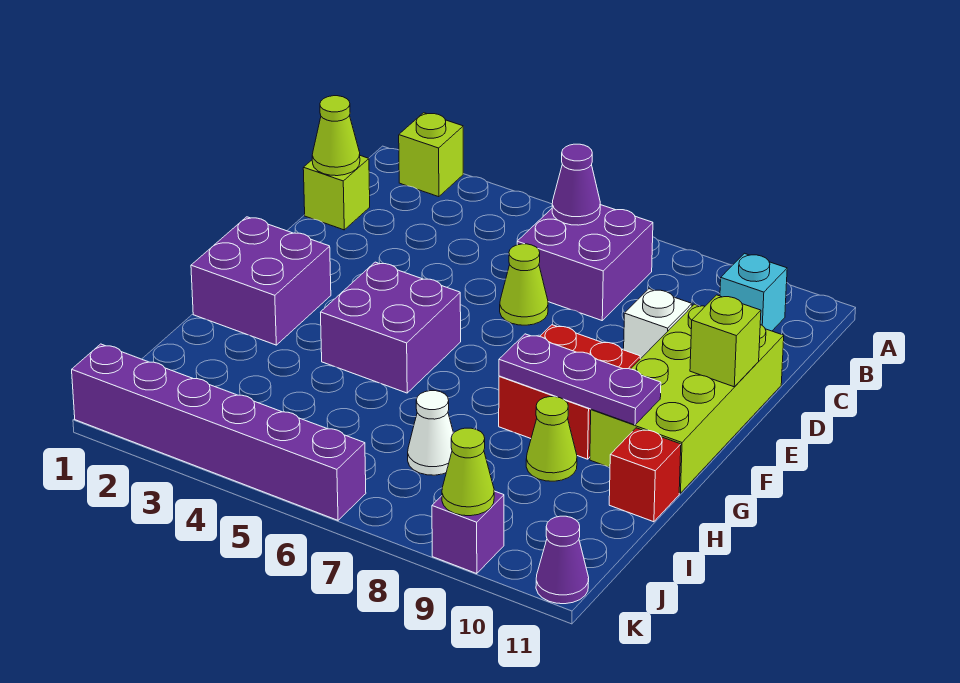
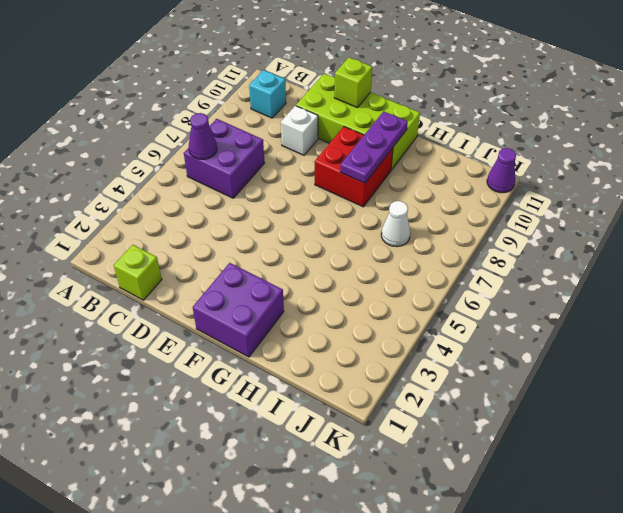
none -> lime brick A2 level 1
none -> lime cone D6 level 1
none -> purple brick F4:G5 level 1

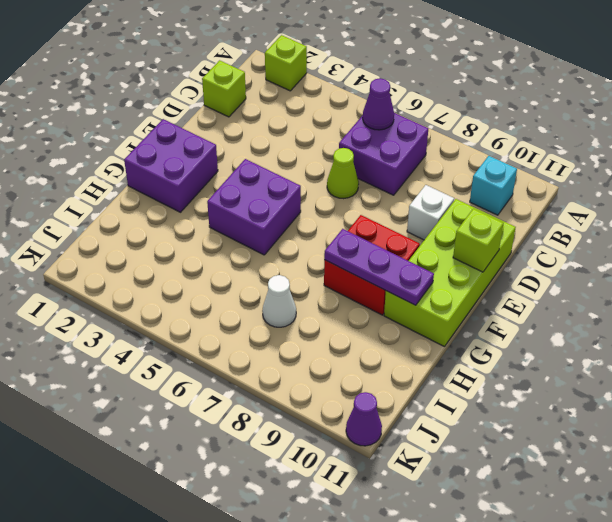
none -> lime cone H9 level 1
none -> red brick H11 level 1
none -> purple brick K1:K6 level 1

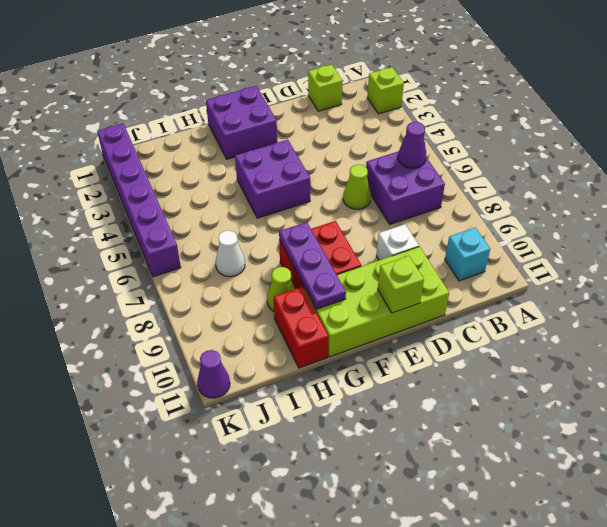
red brick H10:H11 level 1 -> red brick H11 level 1
none -> purple brick K9 level 1
none -> lime cone C1 level 2
none -> lime cone K9 level 2

